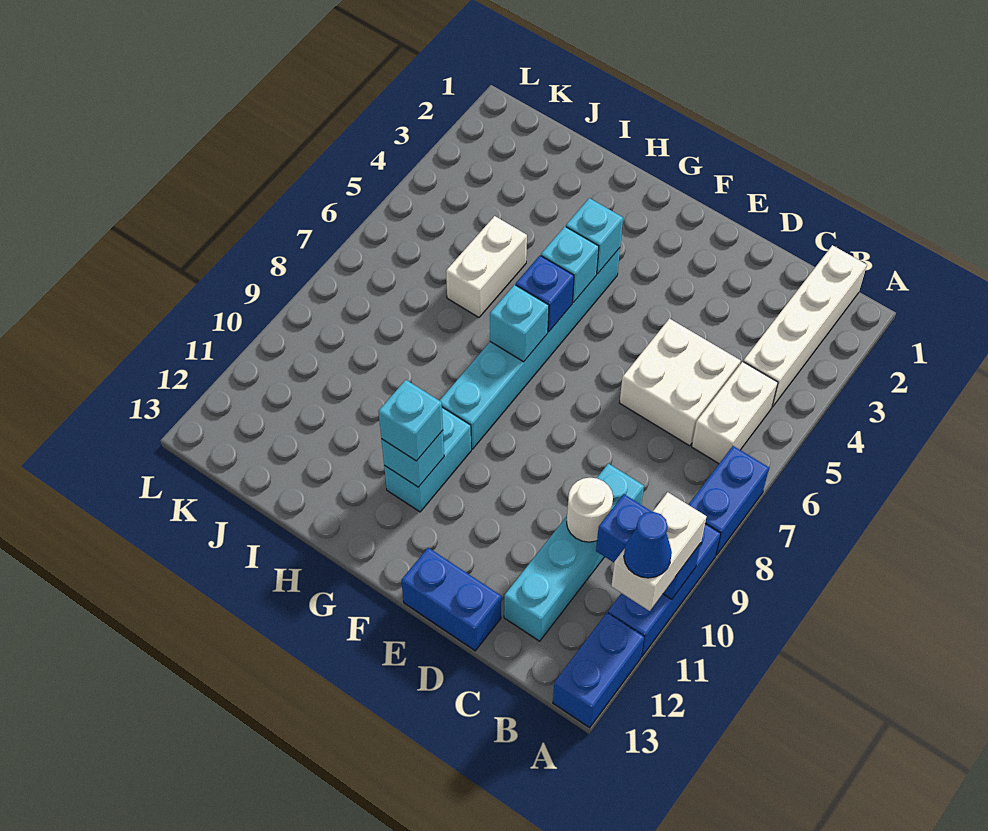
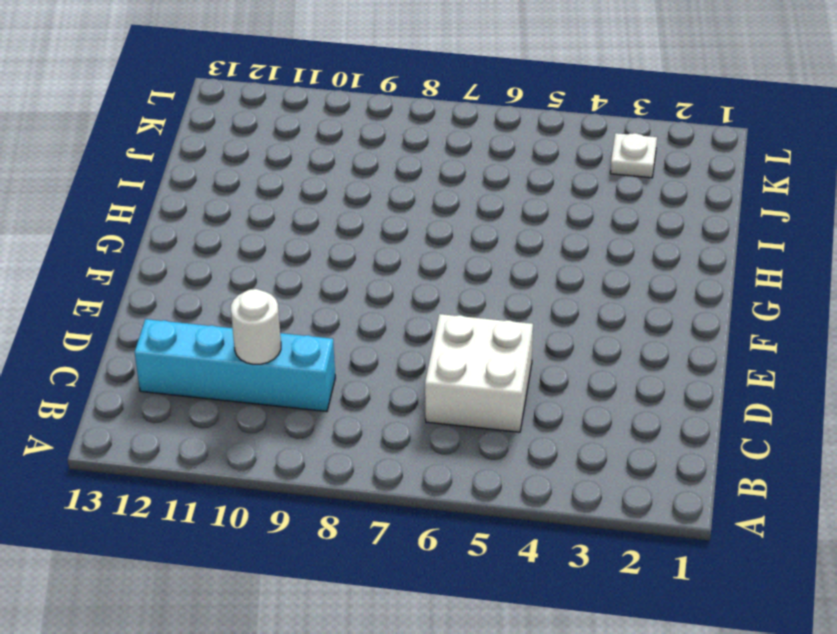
white plate K3 level 1 -> none
none -> blue brick A7:A8 level 1
none -> blue brick A9:A11 level 1
none -> blue brick A12:A13 level 1

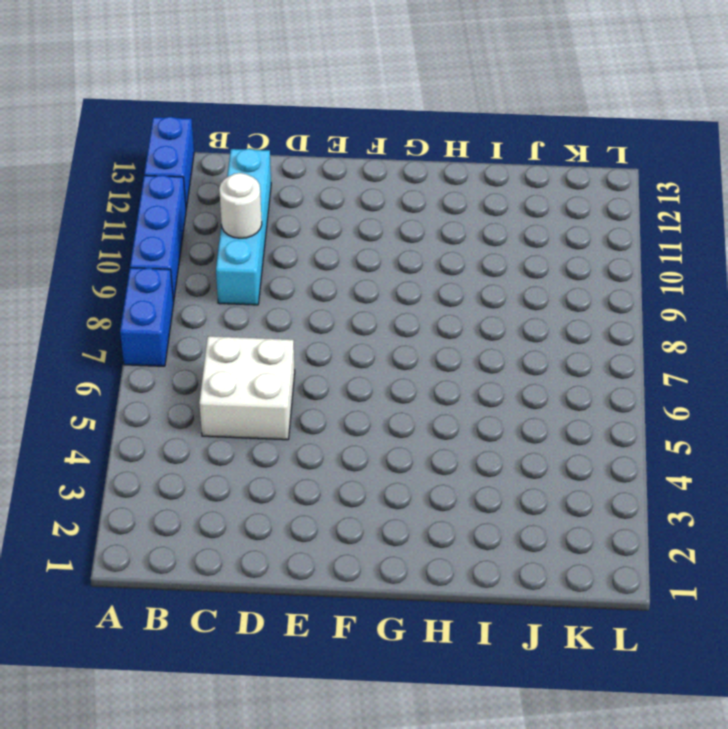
none -> white brick B1:B4 level 1
none -> white brick B5:B6 level 1
none -> blue brick D13:E13 level 1

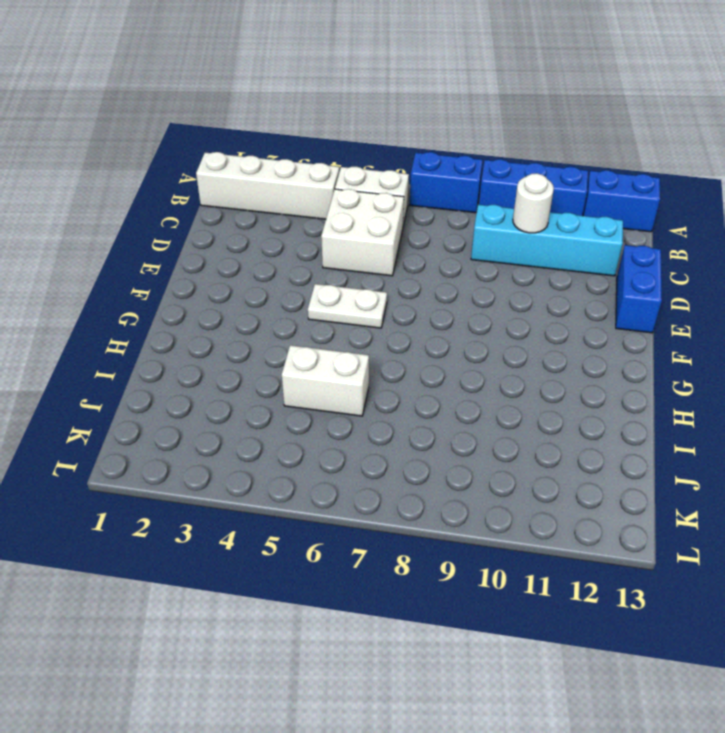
white plate F5:F6 level 1 -> none
none -> cyan brick G4:G9 level 1
none -> cyan brick G10:G11 level 1
none -> blue brick A10:B10 level 2

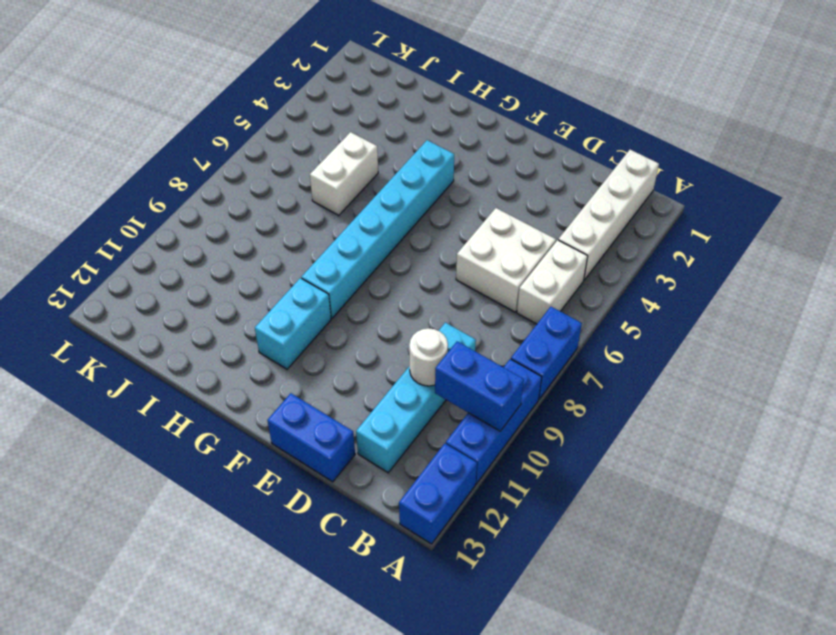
none -> cyan brick G4 level 2
none -> cyan brick G5 level 2
none -> blue brick G6 level 2

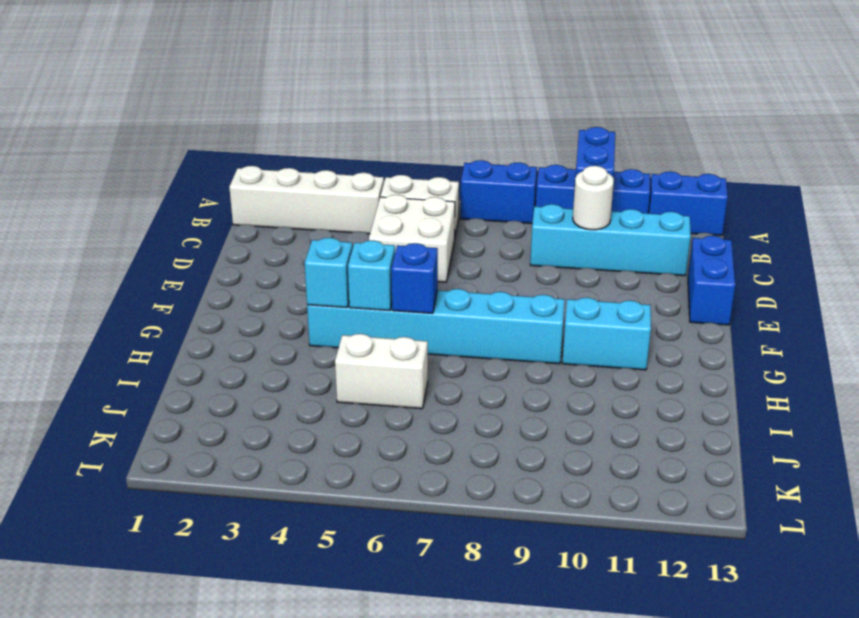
none -> cyan brick G7 level 2
none -> cyan brick G11 level 2
none -> white brick A10:A11 level 3

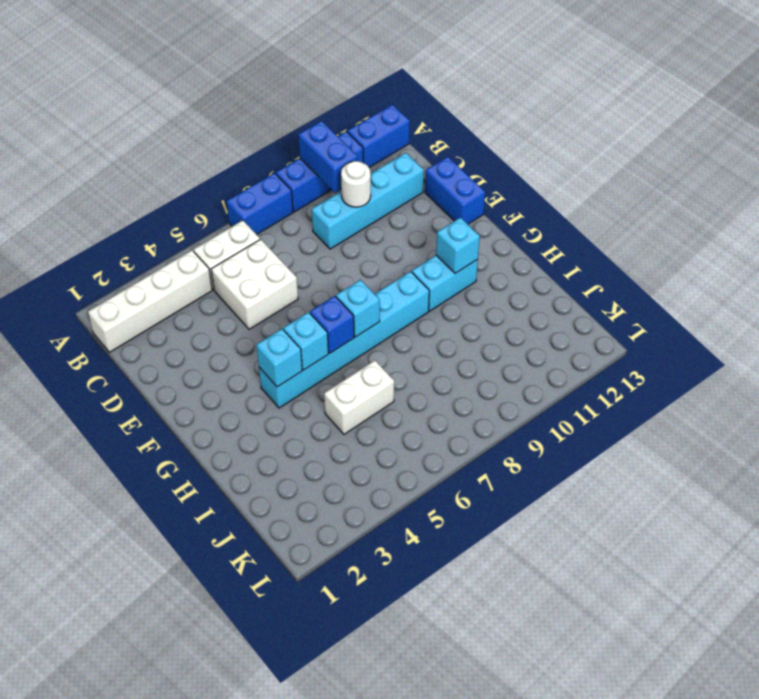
none -> white brick A10:A11 level 3
none -> cyan brick G11 level 3
none -> blue cone A11 level 4

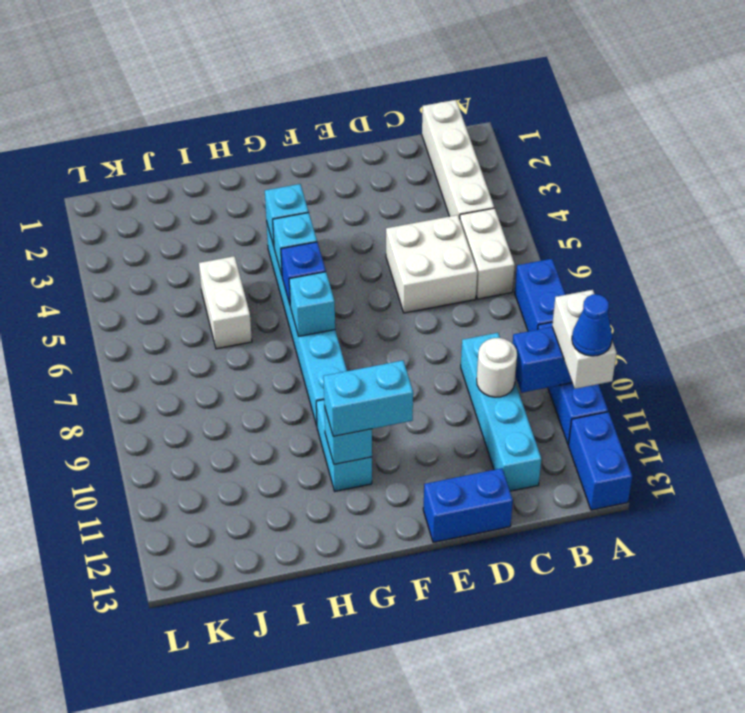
cyan brick F11:G11 level 3 -> cyan brick G11 level 3

